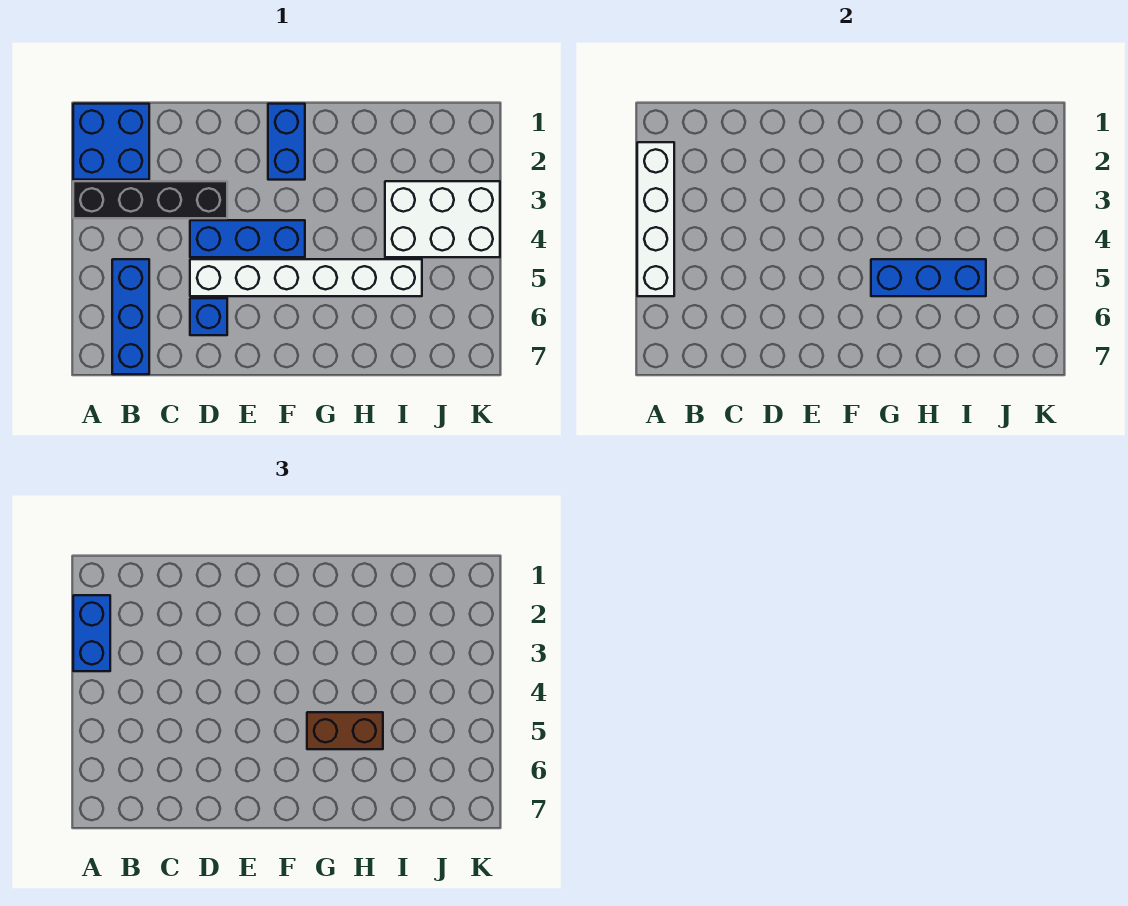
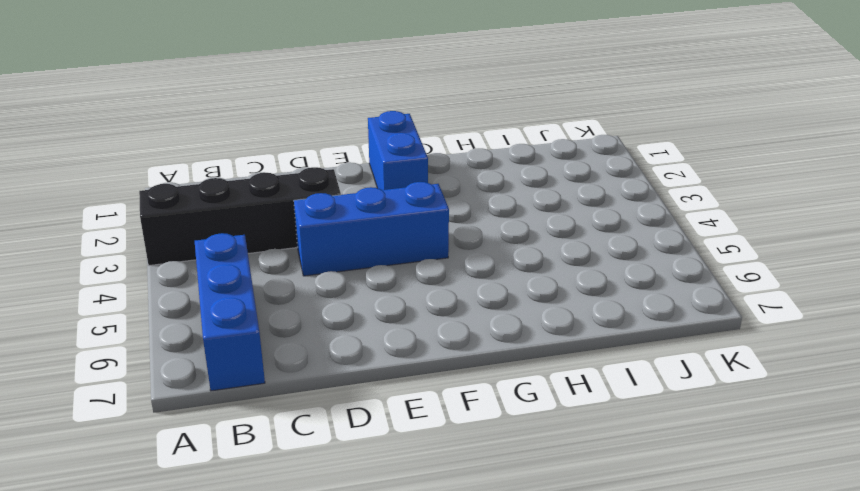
none -> blue brick A1:B2 level 1
none -> white brick D5:I5 level 1
none -> blue brick D6 level 1

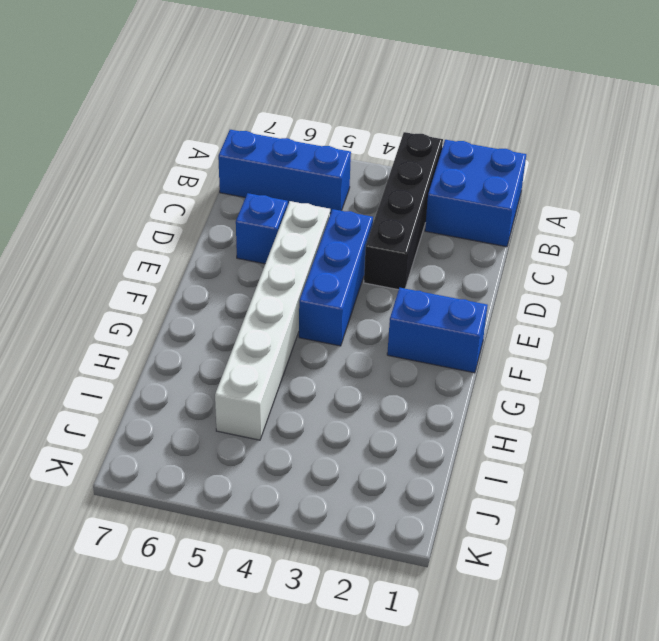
none -> white brick I3:K4 level 1
none -> white brick A2:A5 level 2
none -> blue brick G5:I5 level 2

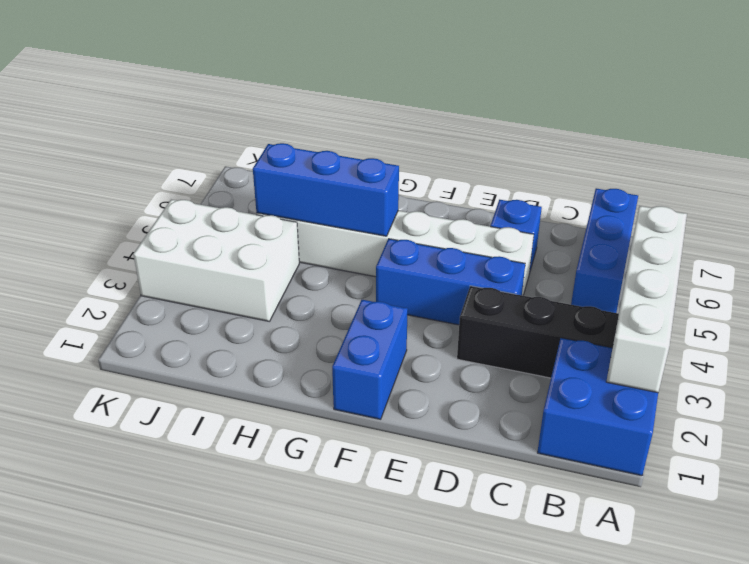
none -> blue brick A2:A3 level 3
none -> brown brick G5:H5 level 3

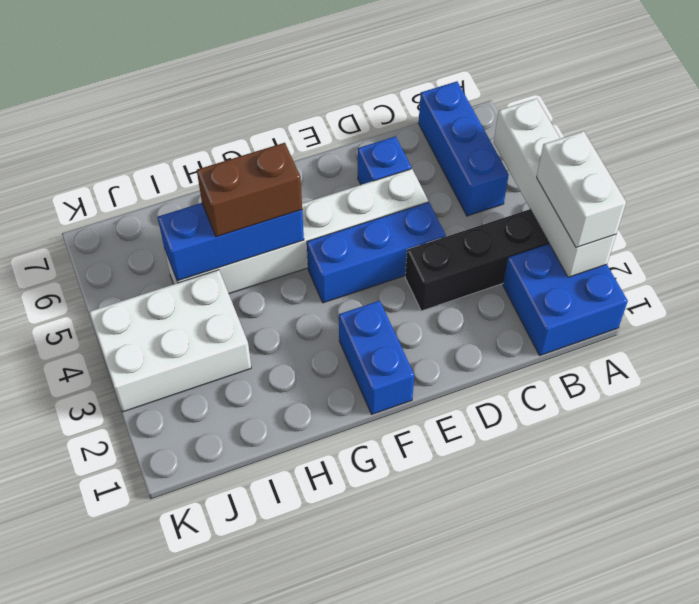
white brick A2:A3 level 3 -> blue brick A2:A3 level 3

